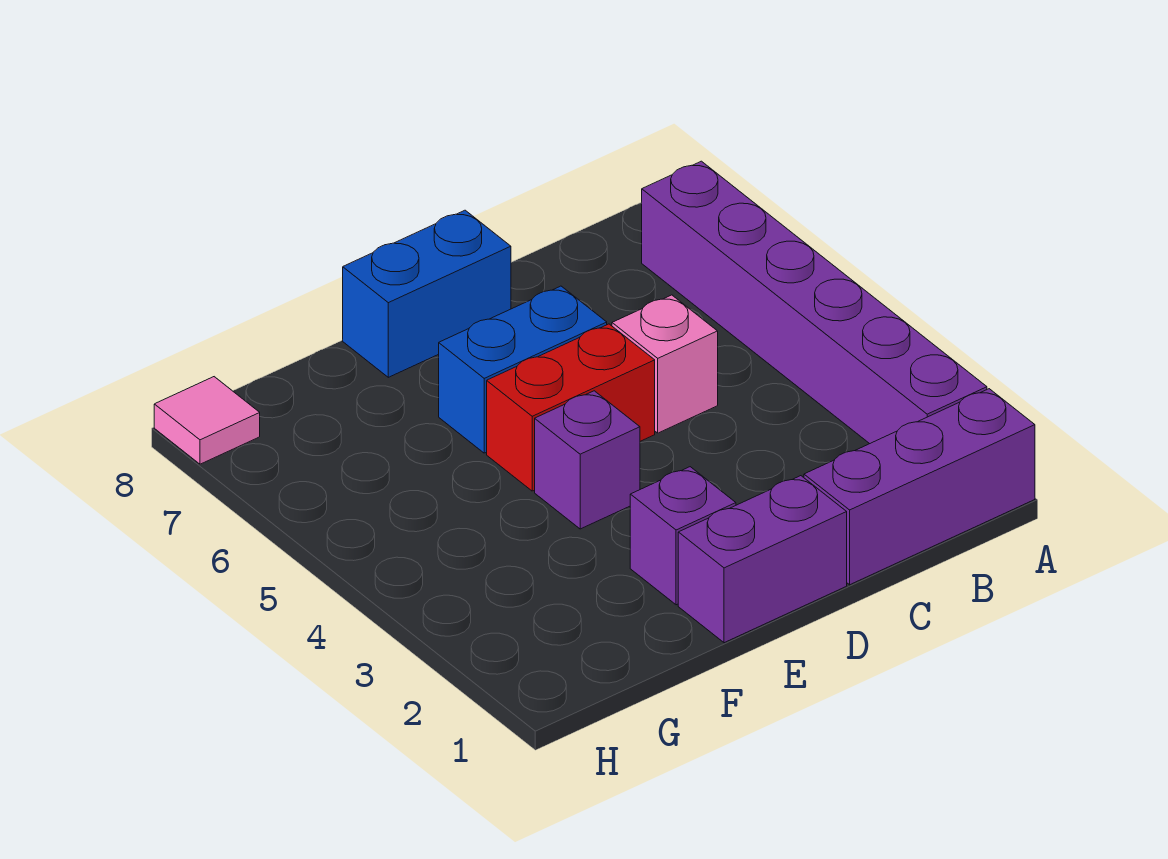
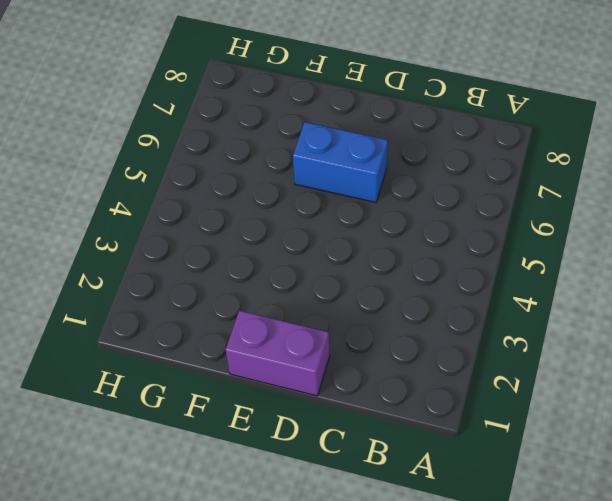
none -> purple brick A1:C1 level 1
none -> purple brick A2:A7 level 1

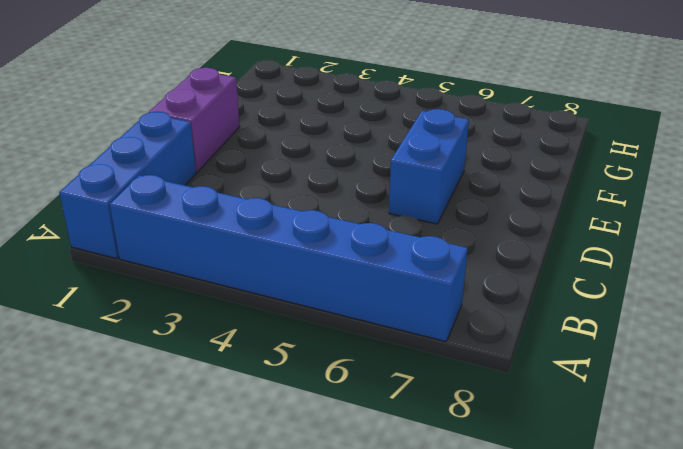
blue brick A1:C1 level 1 -> purple brick A1:C1 level 1
blue brick A2:A7 level 1 -> purple brick A2:A7 level 1
none -> pink brick C5 level 1
none -> red brick D5:E5 level 1

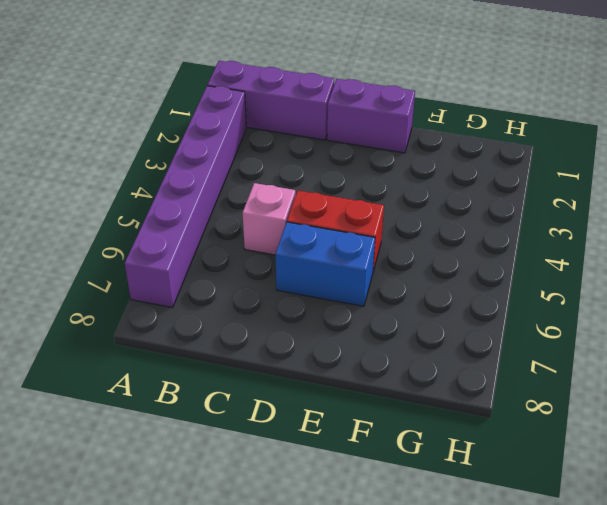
none -> blue brick D8:E8 level 1
none -> purple brick E2 level 1

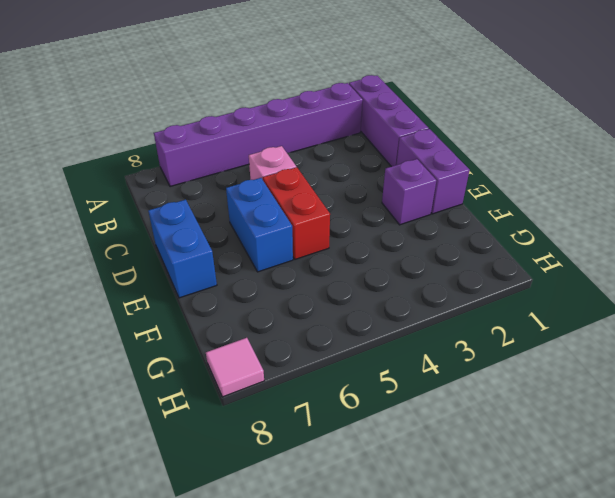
none -> purple brick E4 level 1

